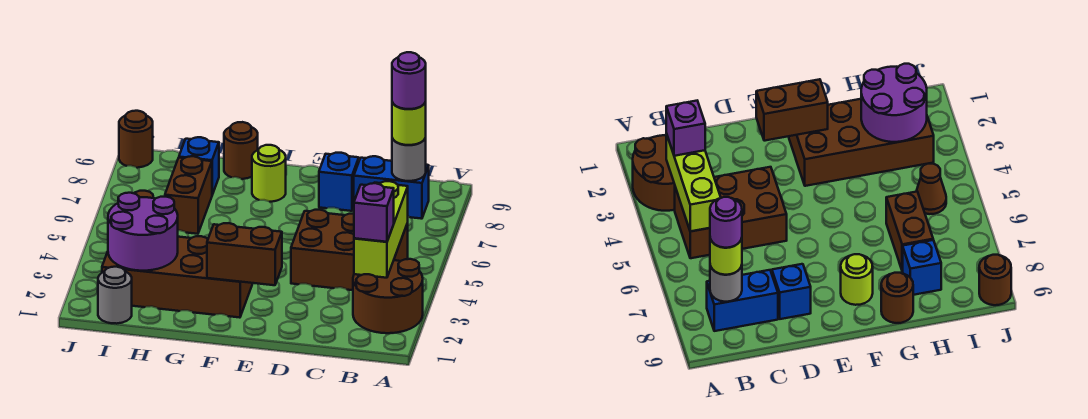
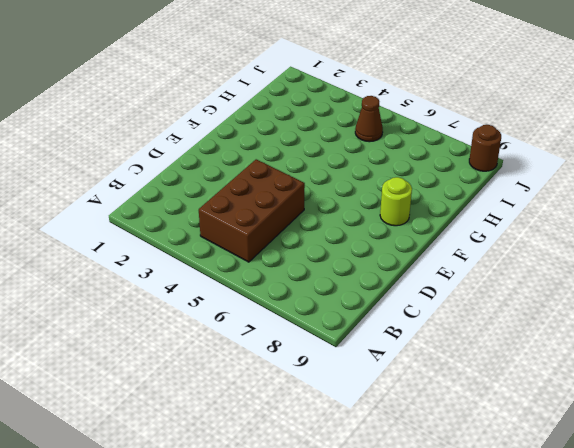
none -> brown round brick A2:B3 level 1
none -> blue brick B8:C8 level 1
none -> blue brick D8 level 1

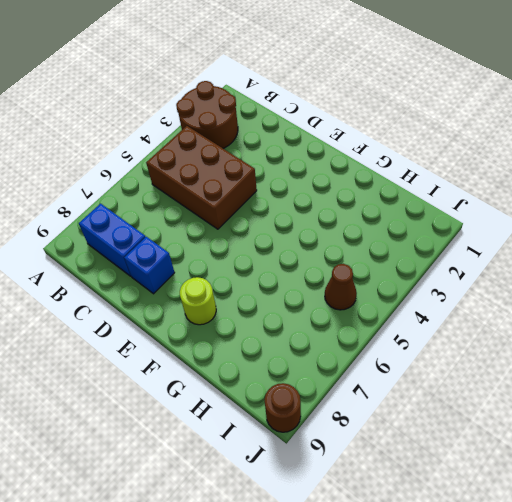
none -> brown brick F2:I3 level 1
none -> brown round brick G9 level 1
none -> brown brick H6:H7 level 1

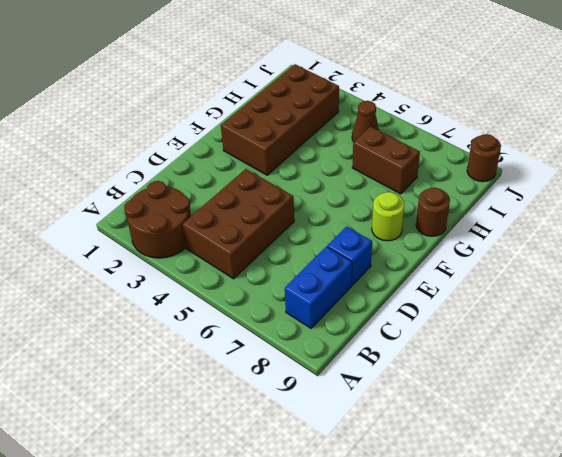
none -> blue brick H8 level 1
none -> grey round brick I1 level 1
none -> lime brick B3:B5 level 2

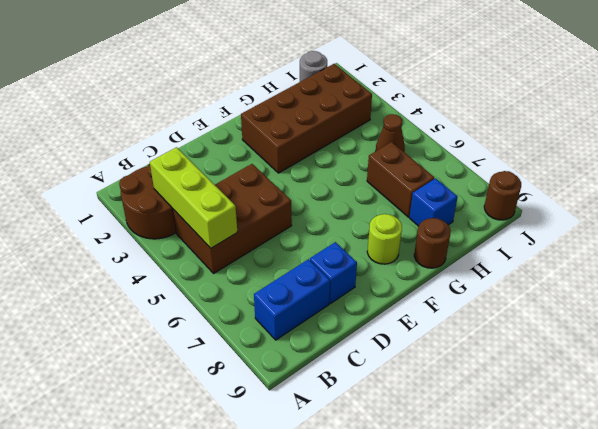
none -> grey round brick B8 level 2
none -> brown brick E2:F2 level 2
none -> purple round brick H2:I3 level 2

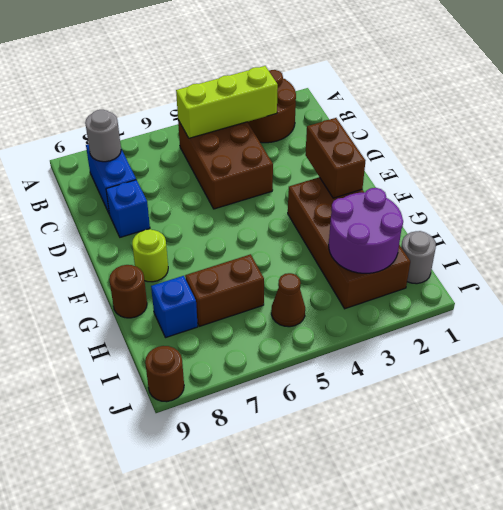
none -> purple brick B3 level 3
none -> lime round brick B8 level 3
none -> purple round brick B8 level 4

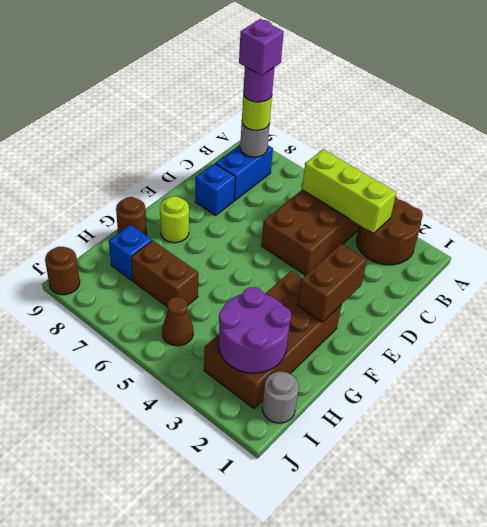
purple brick B8 level 5 -> purple brick B3 level 3

